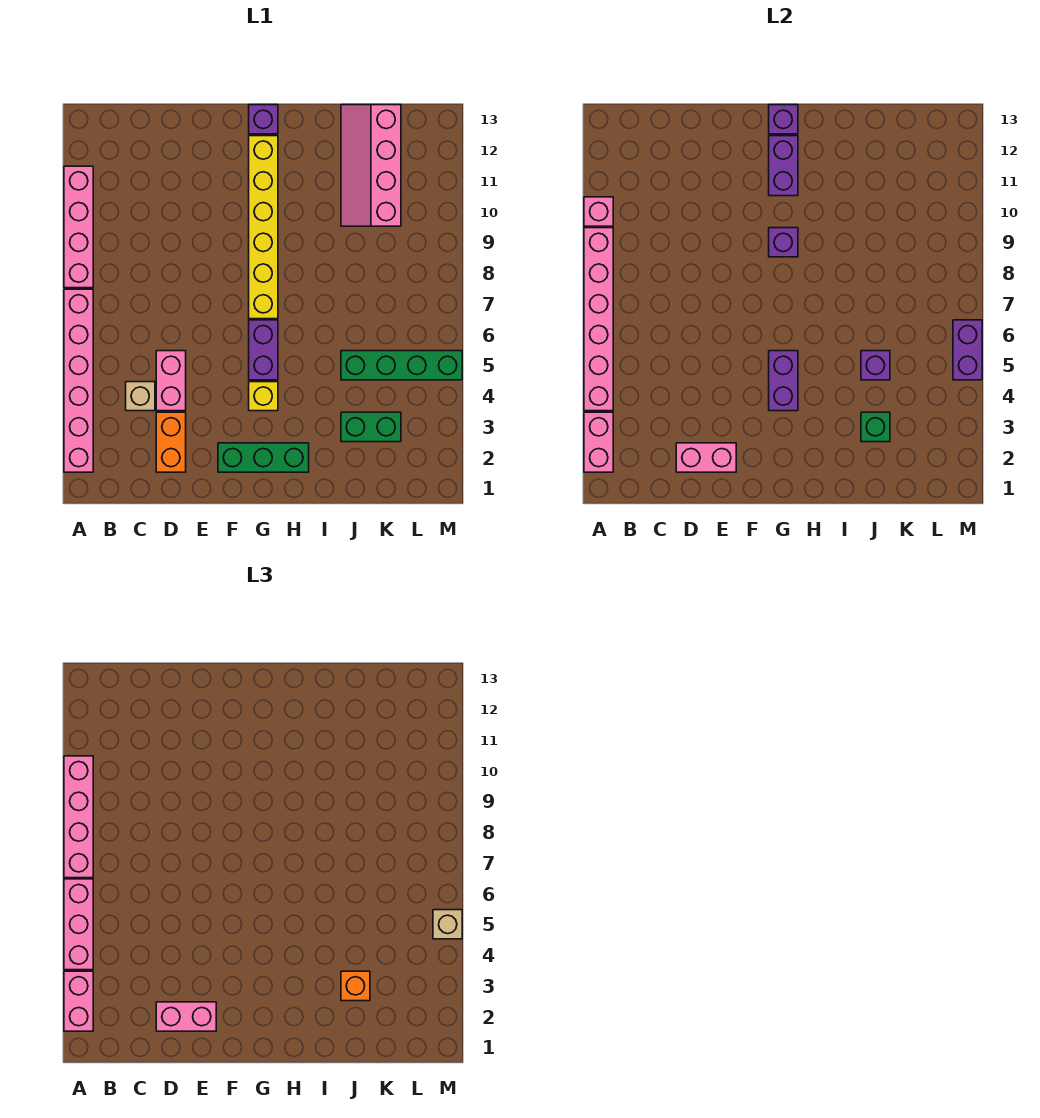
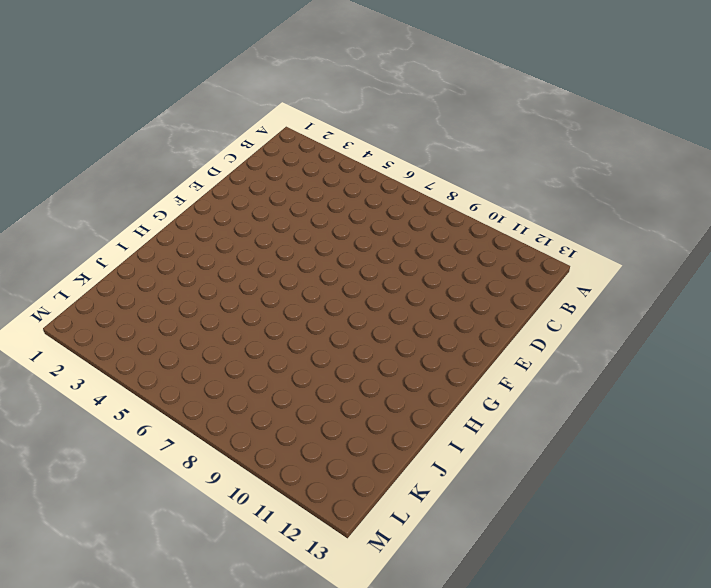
none -> pink brick A2:A7 level 1
none -> pink brick A8:A11 level 1
none -> tan brick C4 level 1
none -> orange brick D2:D3 level 1

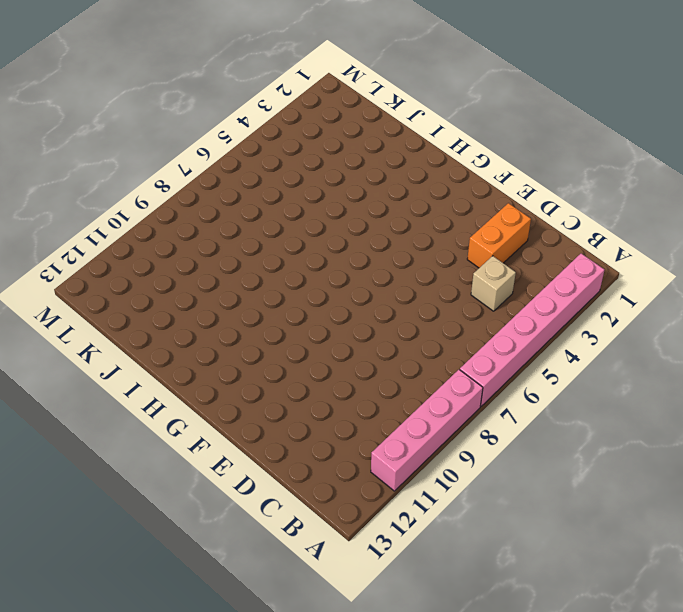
none -> pink brick D4:D5 level 1
none -> green brick F2:H2 level 1
none -> yellow brick G4 level 1
none -> purple brick G5:G6 level 1

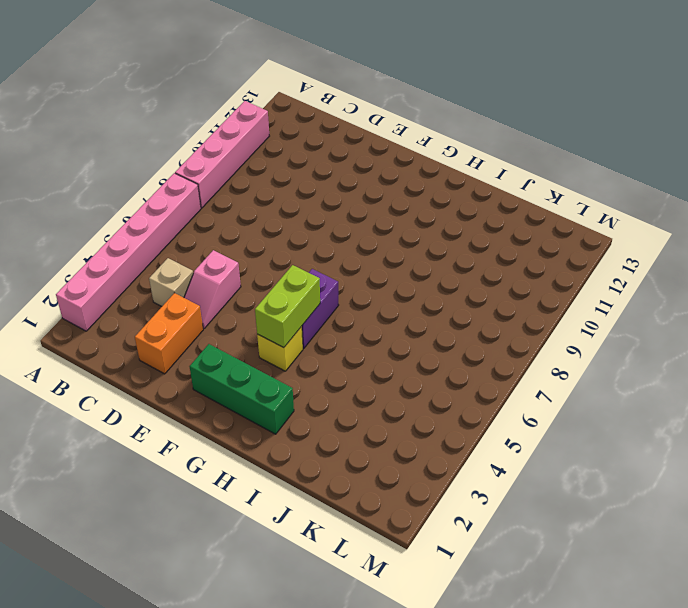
pink slope D4:D5 level 1 top 5 -> pink brick D4:D5 level 1
lime brick G4:G5 level 2 -> purple brick G4:G5 level 2
none -> yellow brick G7:G12 level 1
none -> purple brick G13 level 1
none -> green brick J3:K3 level 1
none -> green brick J5:M5 level 1

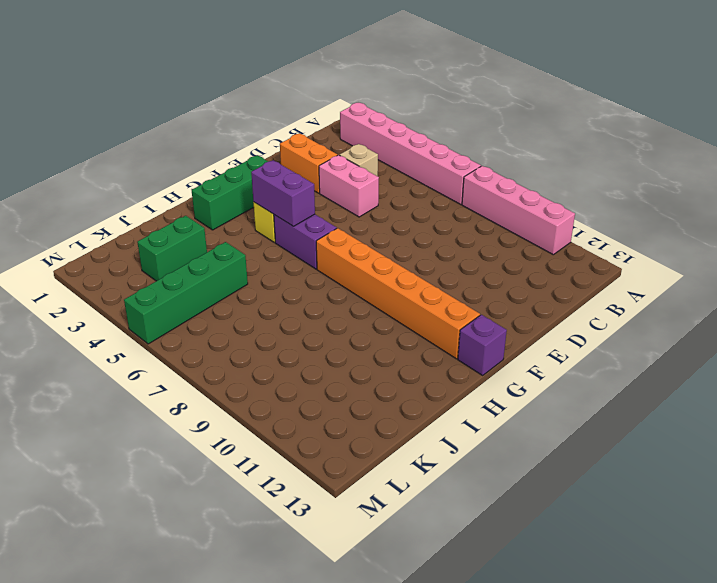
orange brick G7:G12 level 1 -> yellow brick G7:G12 level 1
none -> pink slope J10:K13 level 1 top K
none -> pink brick A2:A3 level 2
none -> pink brick A4:A9 level 2
none -> pink brick A10 level 2

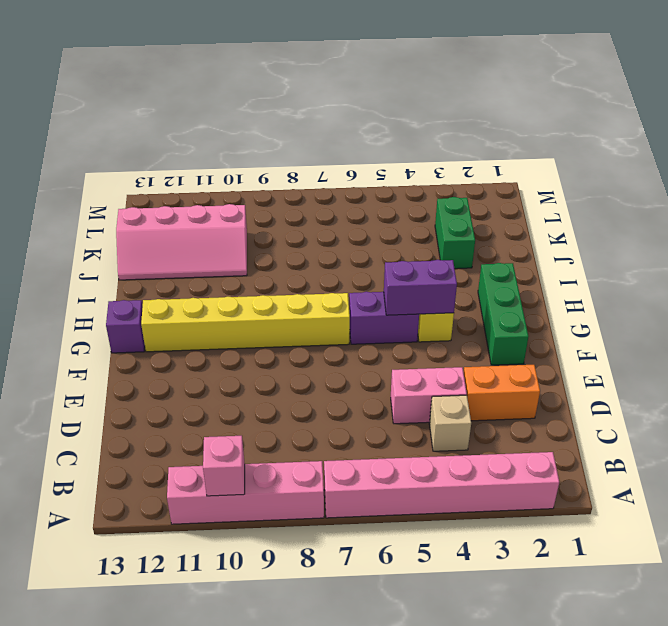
none -> green brick J5:M5 level 1
none -> pink brick A2:A3 level 2
none -> pink brick A4:A9 level 2
none -> pink brick D2:E2 level 2

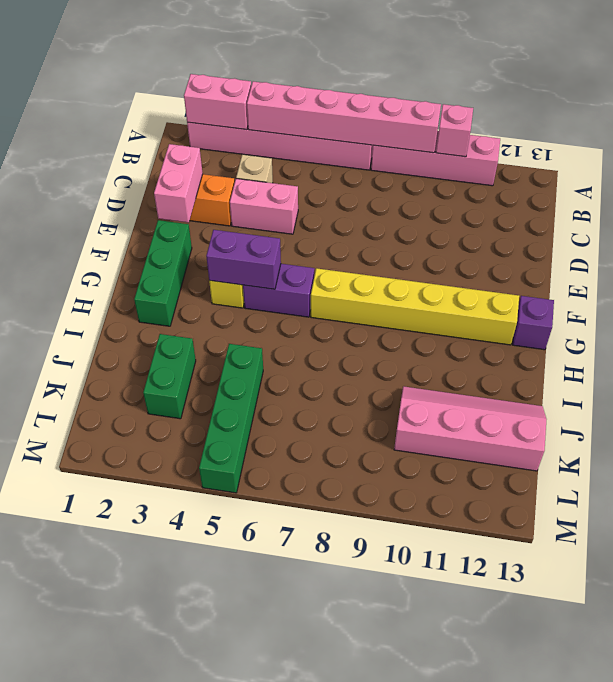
none -> purple brick G9 level 2
none -> purple brick G11:G12 level 2
none -> purple brick G13 level 2
none -> green brick J3 level 2

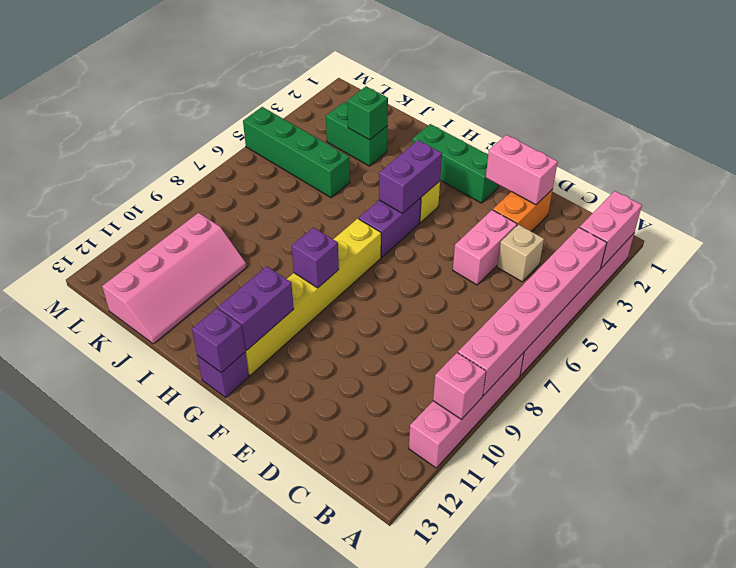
none -> purple brick J5 level 2
none -> purple brick M5:M6 level 2
none -> pink brick A2:A3 level 3
none -> pink brick A4:A6 level 3

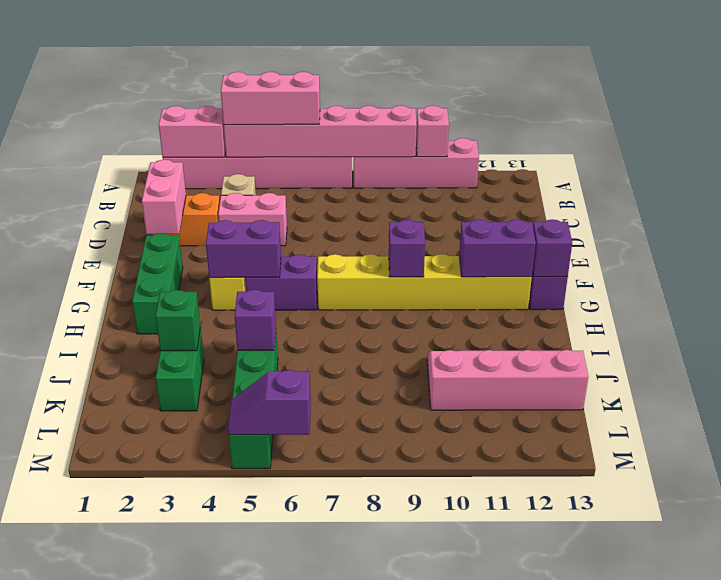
purple slope M5:M6 level 2 top 6 -> purple brick M5:M6 level 2
none -> pink brick A2:A3 level 3
none -> pink brick A7:A10 level 3
none -> pink brick D2:E2 level 3
none -> orange brick J3 level 3

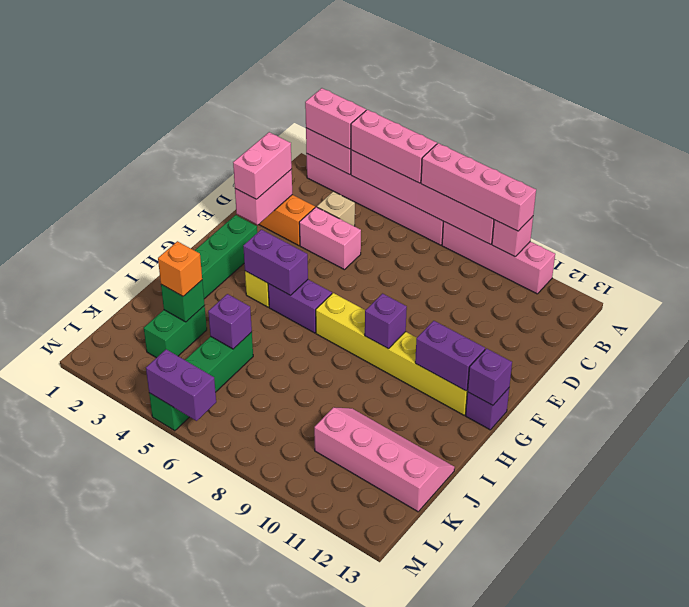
none -> tan brick M5 level 3

